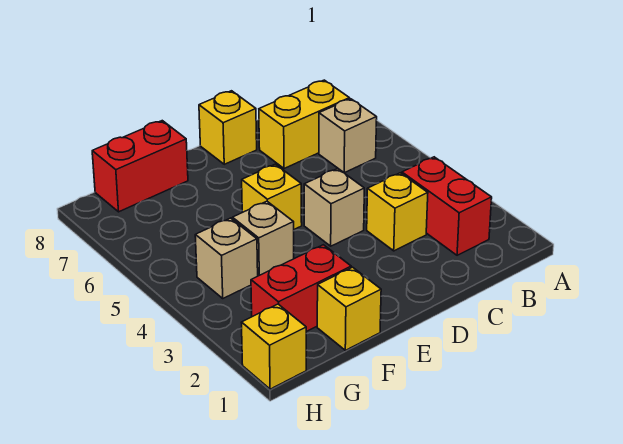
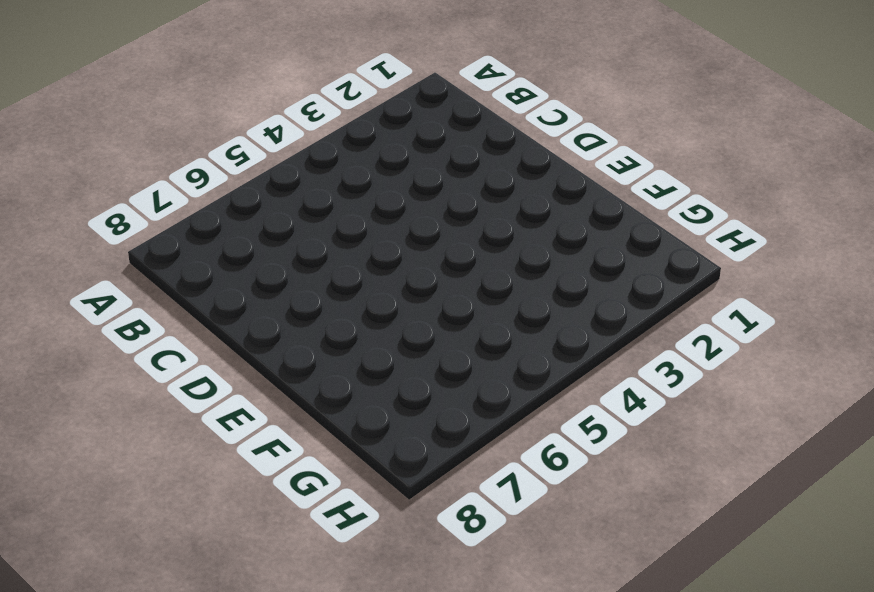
none -> red brick B2:B3 level 1
none -> tan brick B6 level 1
none -> yellow brick B7:C7 level 1

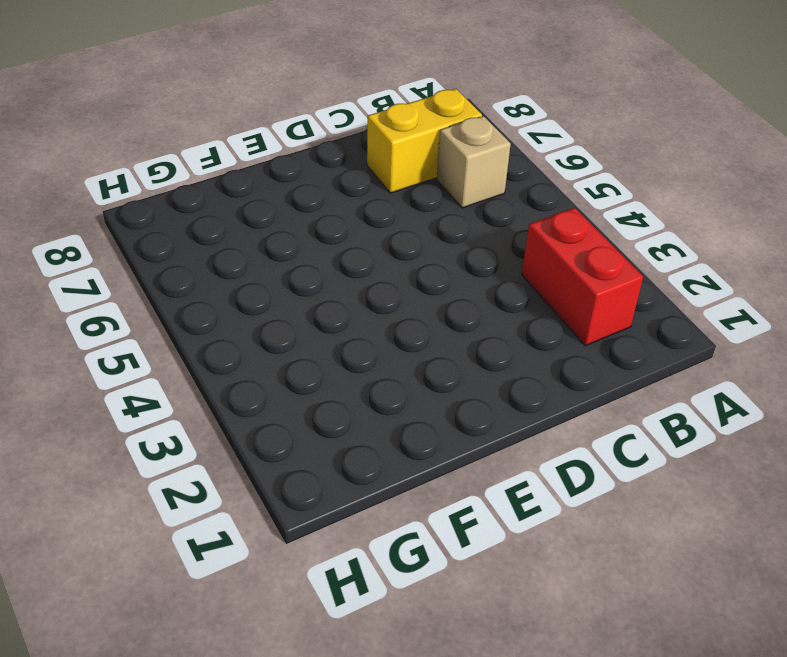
none -> yellow brick C3 level 1
none -> tan brick D4 level 1
none -> yellow brick D8 level 1

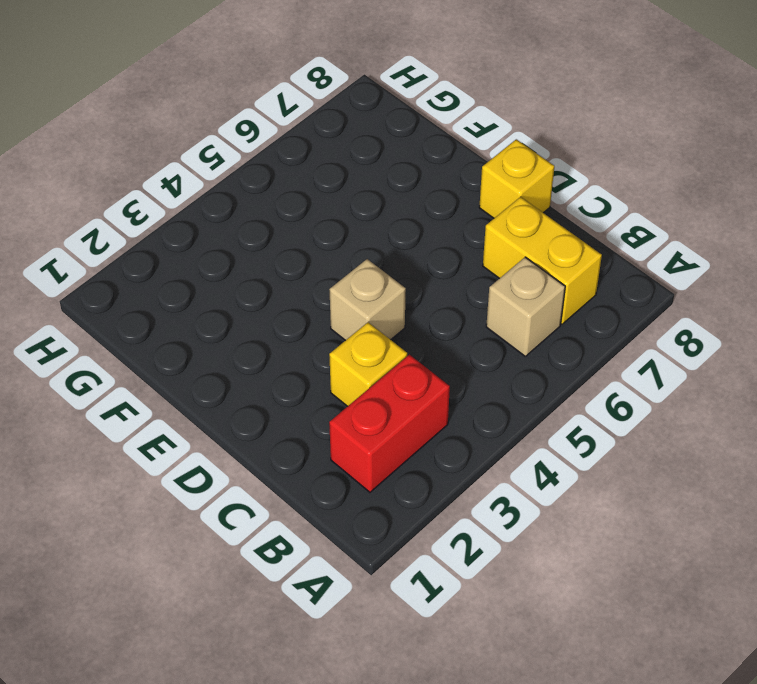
none -> yellow brick E5 level 1
none -> yellow brick F1 level 1
none -> red brick F2:G2 level 1

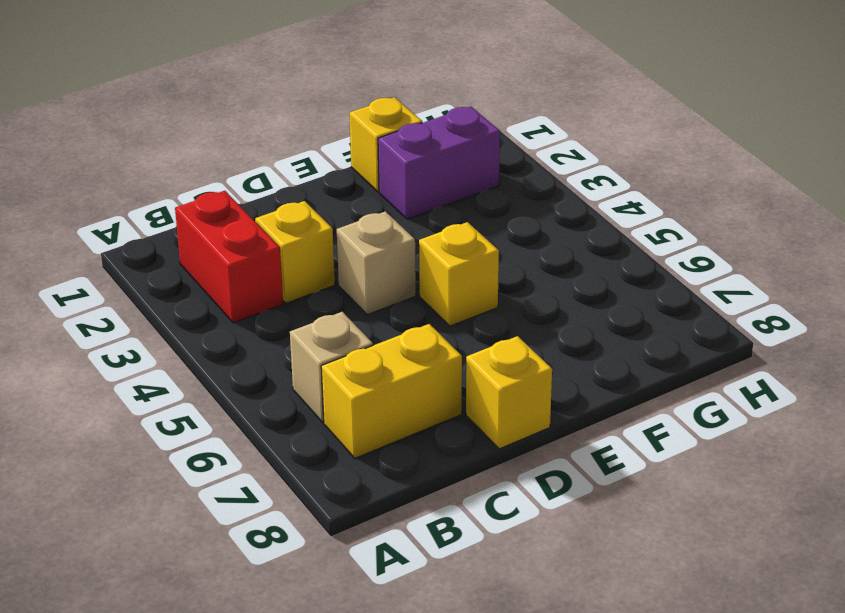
purple brick F2:G2 level 1 -> red brick F2:G2 level 1
none -> tan brick F4 level 1
none -> red brick F8:G8 level 1
none -> tan brick G4 level 1

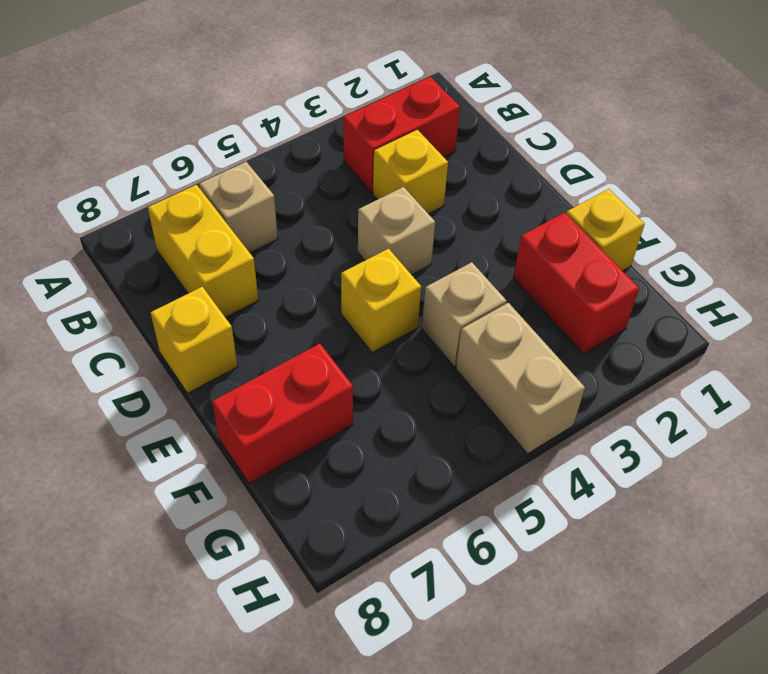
red brick F7:F8 level 1 -> red brick F8:G8 level 1
tan brick G4:H4 level 1 -> tan brick G4 level 1
none -> yellow brick H1 level 1

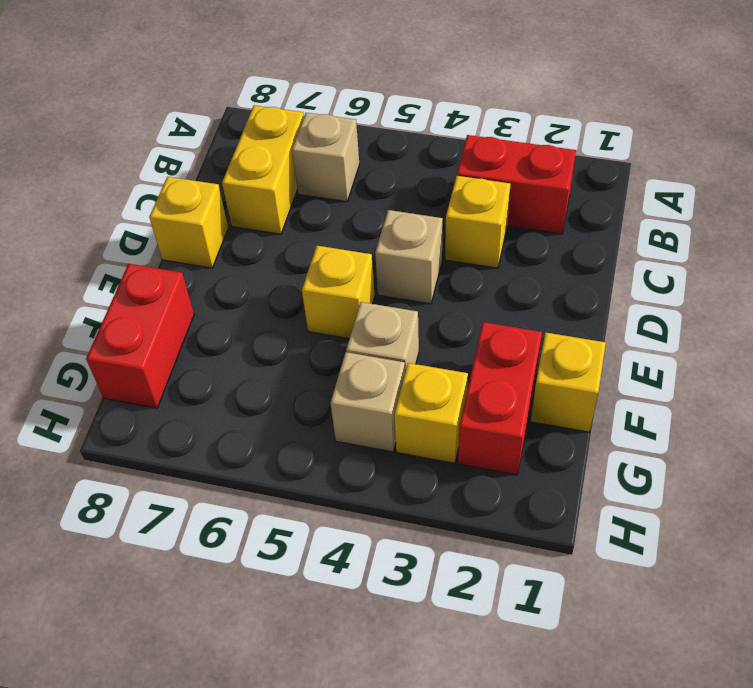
yellow brick G3 level 1 -> yellow brick H1 level 1

